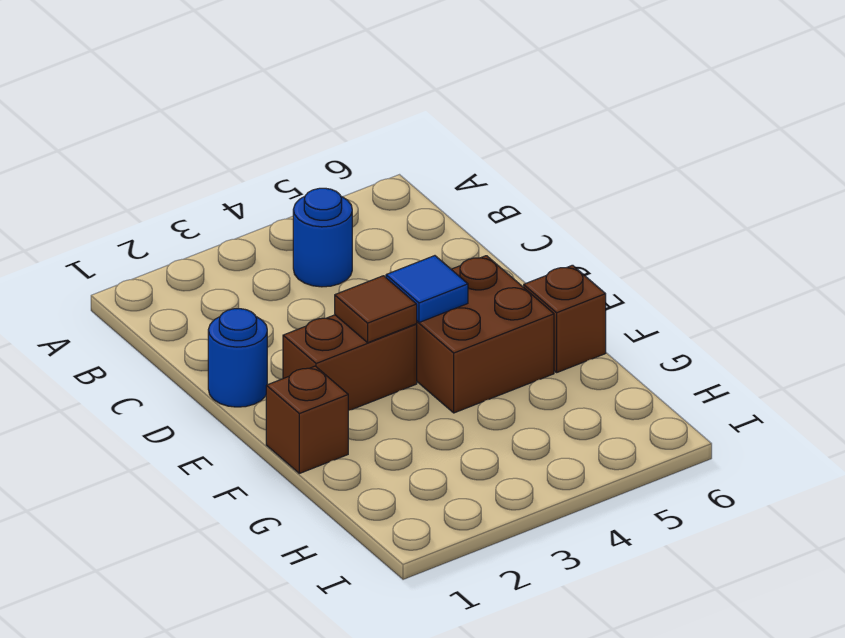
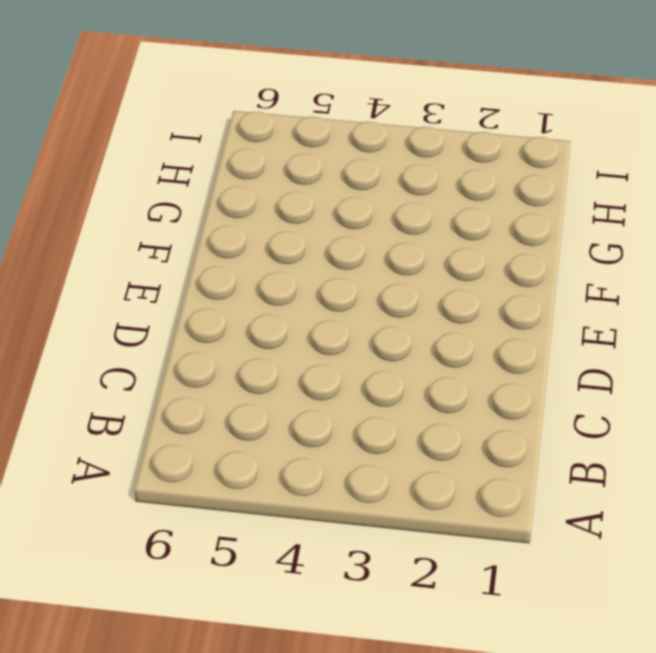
none -> blue round brick B4 level 1
none -> blue round brick D1 level 1

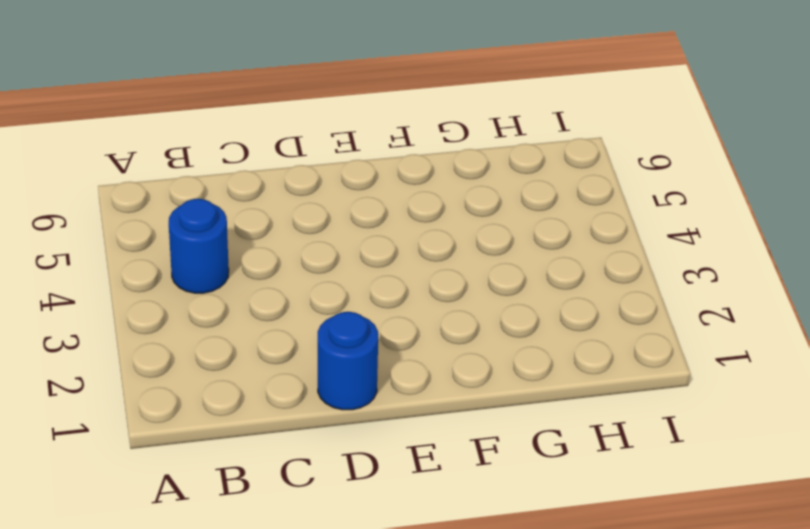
none -> brown brick E2:E3 level 1
none -> brown brick E4:F5 level 1

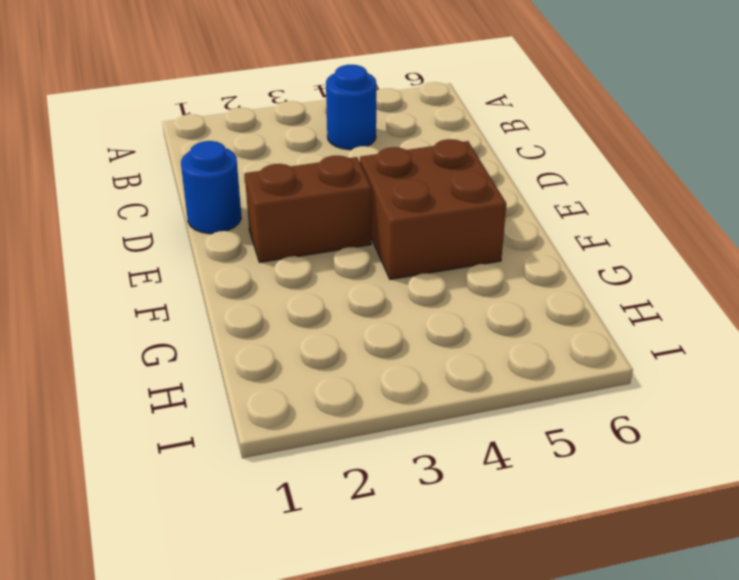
none -> brown brick F1 level 1
none -> brown brick F6 level 1

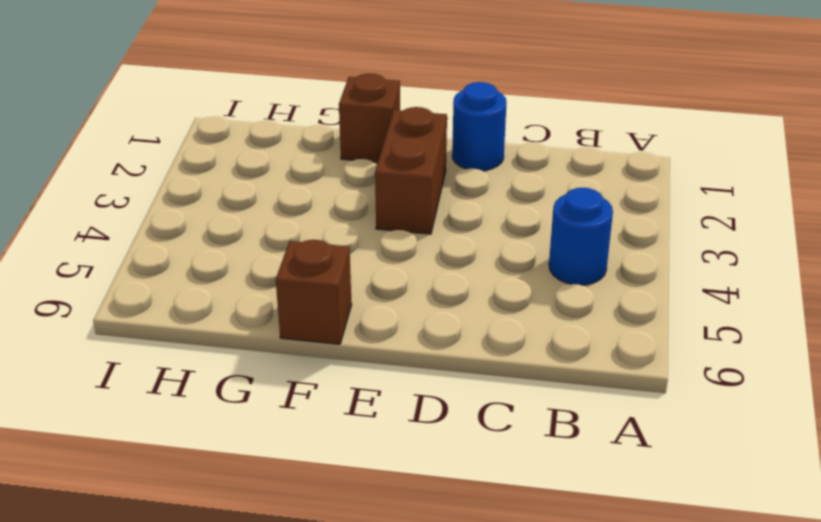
none -> brown brick E4:F5 level 1
none -> brown tile E3 level 2

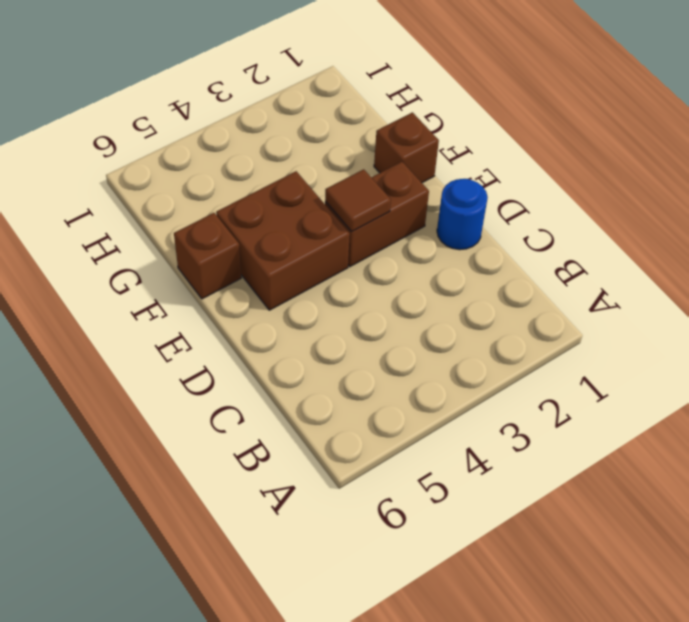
none -> blue round brick B4 level 1
none -> blue tile E4 level 2

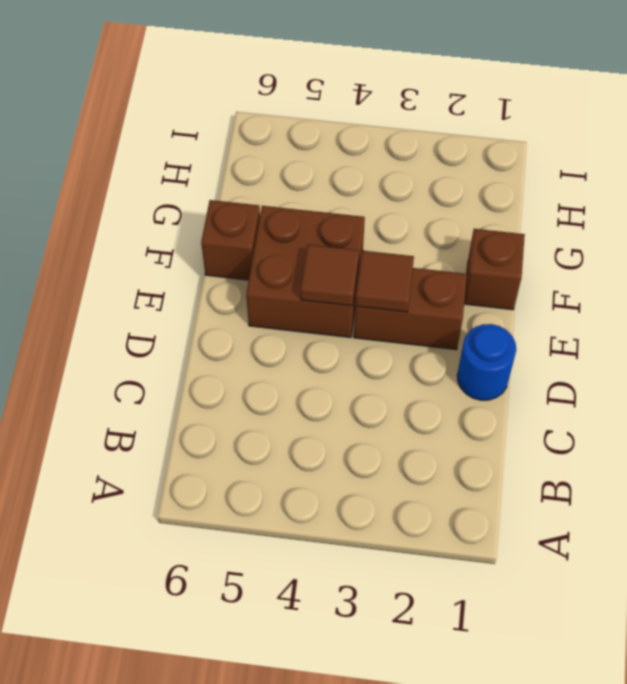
brown tile E4 level 2 -> blue tile E4 level 2
none -> blue round brick B4 level 1

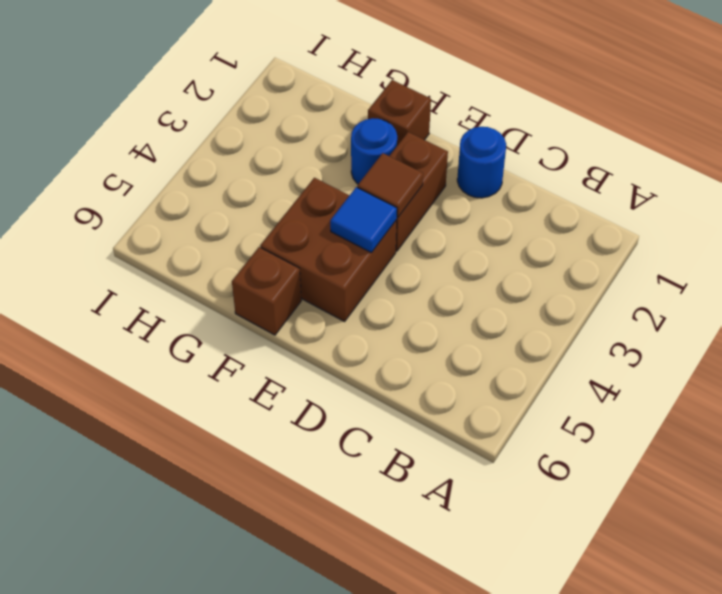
blue round brick F2 level 1 -> blue round brick B4 level 1

